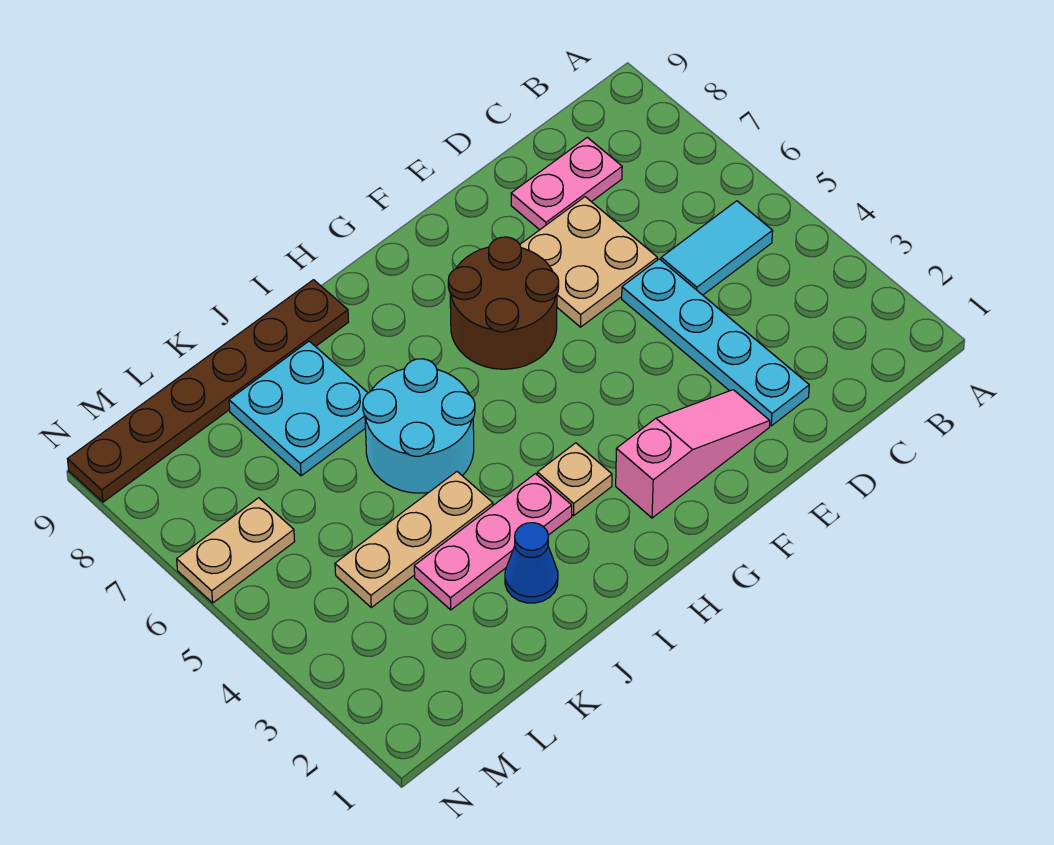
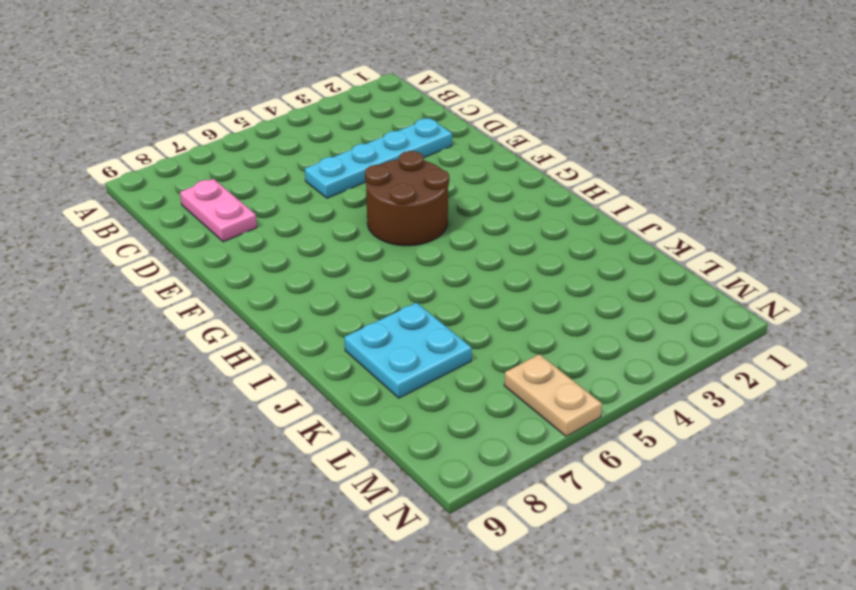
brown round brick F4:G5 level 1 -> brown round brick F6:G7 level 1
none -> cyan tile B5:C5 level 1
none -> tan plate D6:E7 level 1
none -> pink slope E2:G2 level 1 top G

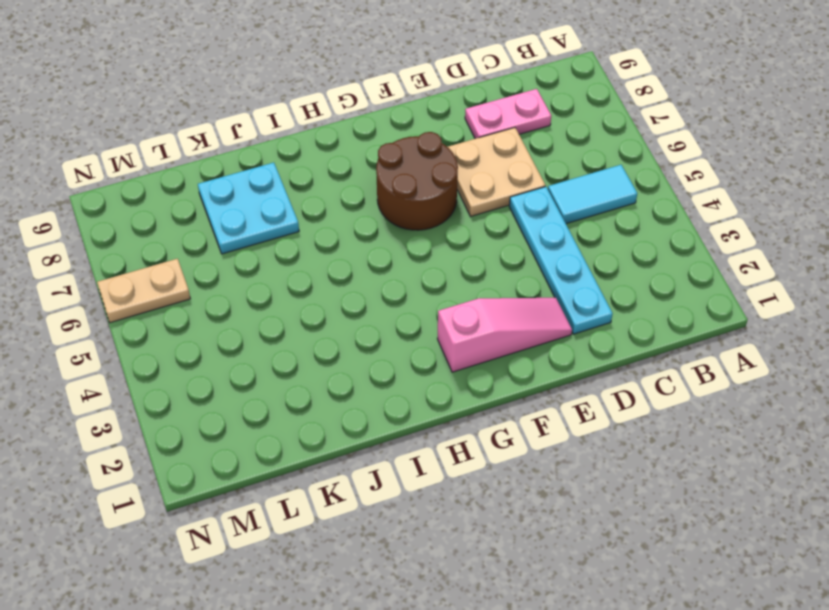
none -> tan plate H3 level 1
none -> pink plate I3:K3 level 1
none -> cyan round brick I5:J6 level 1

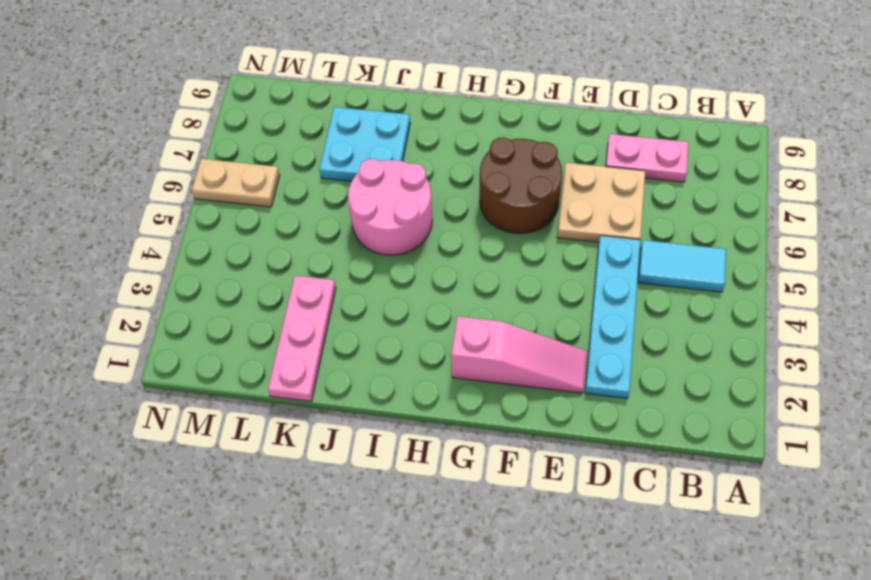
pink round brick I5:J6 level 1 -> cyan round brick I5:J6 level 1
pink plate K1:K3 level 1 -> pink plate I3:K3 level 1
none -> tan plate H3 level 1
none -> brown plate I9:N9 level 1
none -> blue cone J2 level 1

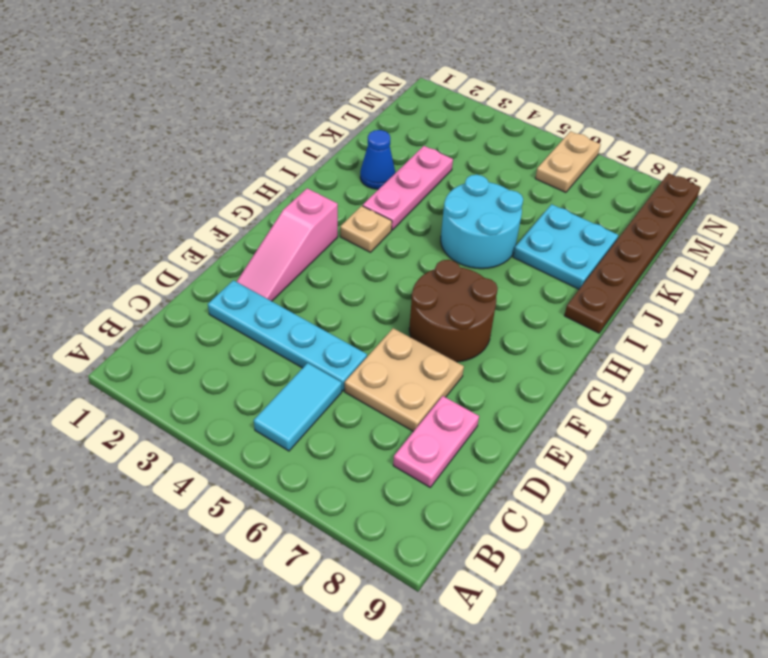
none -> tan plate J4:L4 level 1

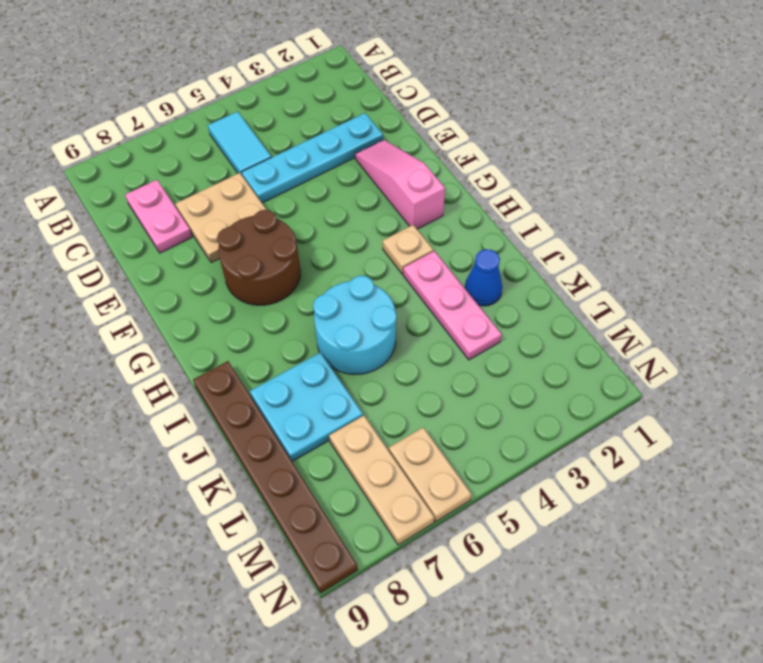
tan plate L7:N7 level 1 -> tan plate J4:L4 level 1

